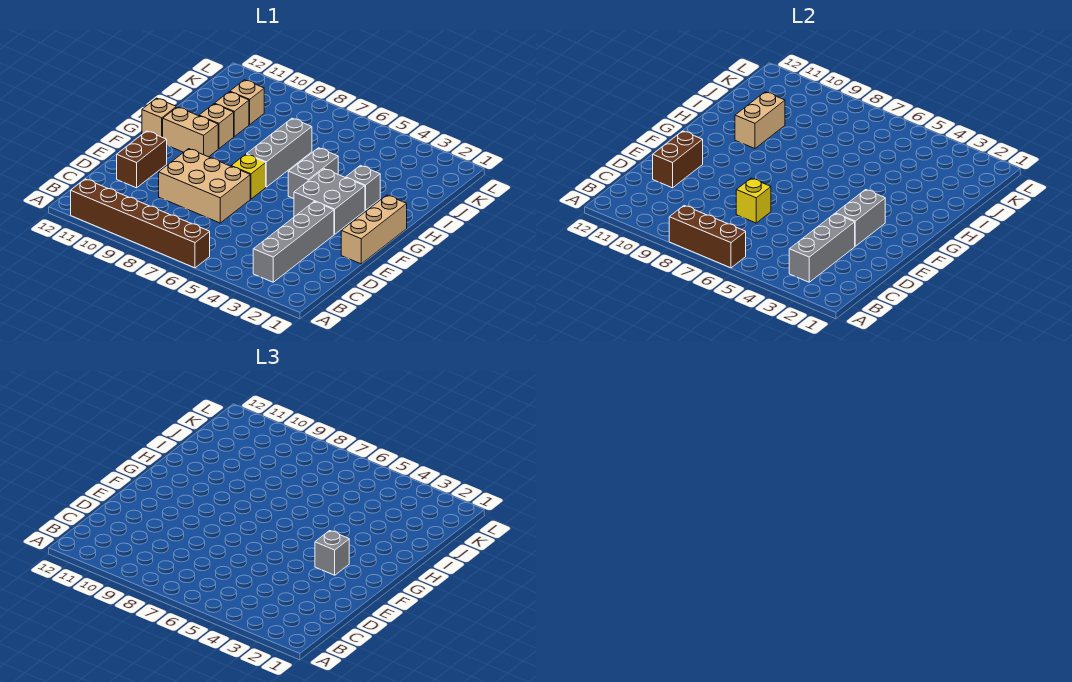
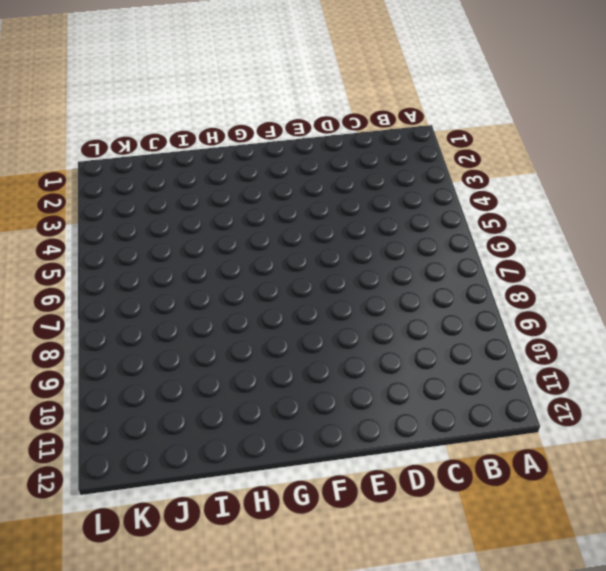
none -> brown brick A6:A11 level 1
none -> grey brick B3:E3 level 1
none -> tan brick D7:E9 level 1

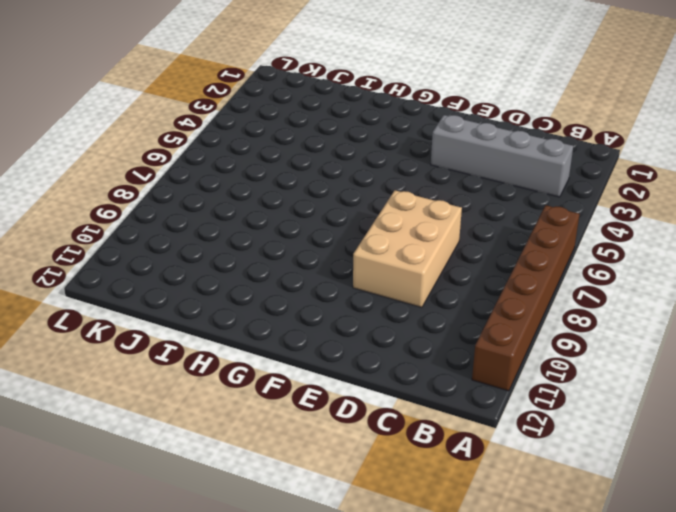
none -> brown brick D11:E11 level 1
none -> tan brick E1:G1 level 1
none -> grey brick F3:G4 level 1

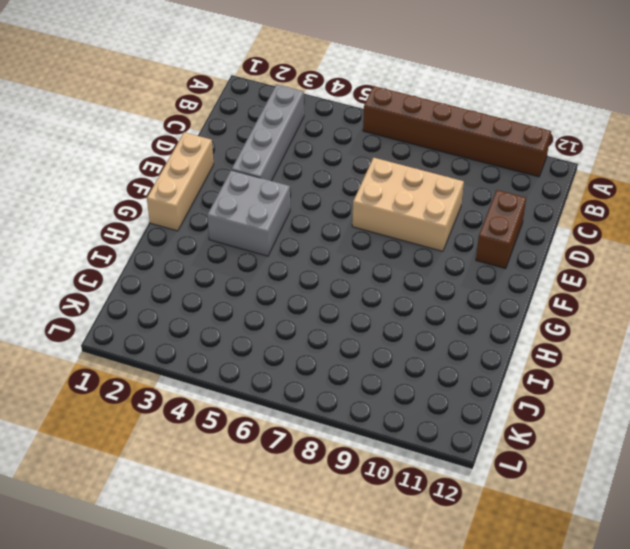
none -> yellow brick F7 level 1
none -> grey brick G5:H5 level 1
none -> grey brick G7:I7 level 1

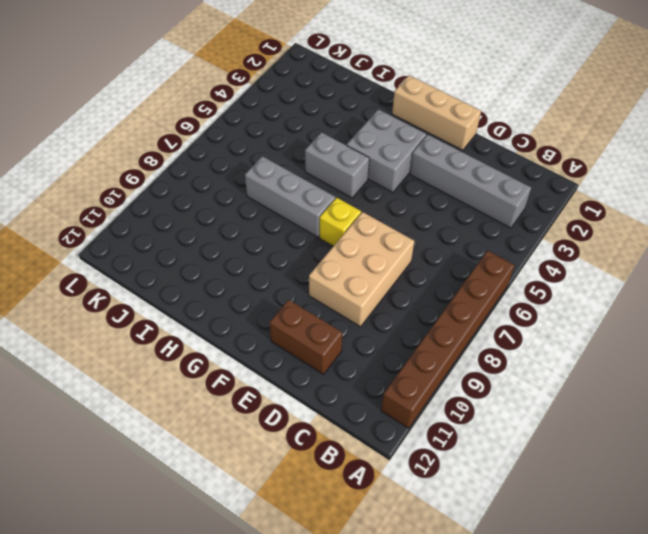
none -> tan brick G10:G11 level 1
none -> tan brick G12 level 1
none -> grey brick H3 level 1

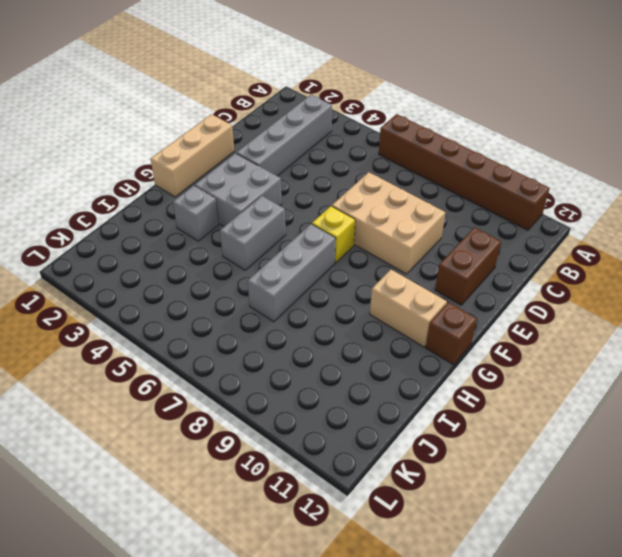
brown brick G12 level 1 -> tan brick G12 level 1
none -> tan brick H10 level 1
none -> tan brick I10 level 1
none -> tan brick J10 level 1

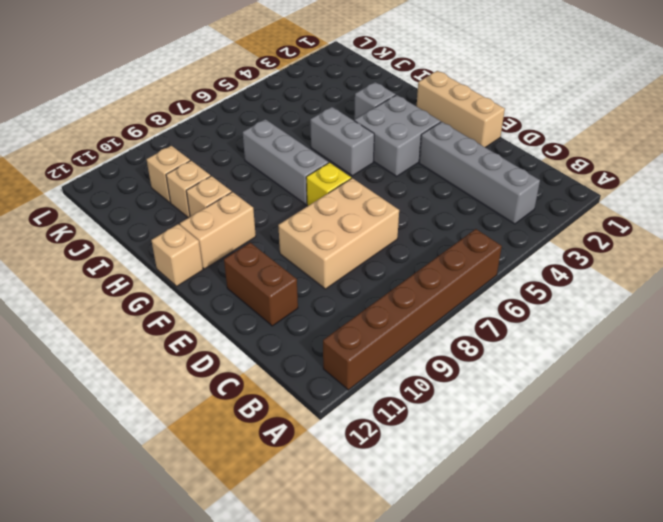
none -> brown brick A6:A8 level 2
none -> grey brick B3:D3 level 2
none -> yellow brick D7 level 2

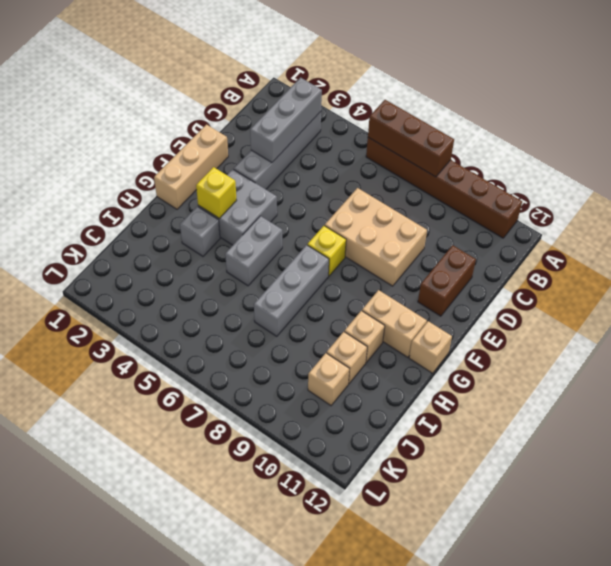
yellow brick G3 level 2 -> yellow brick D7 level 2
none -> brown brick D11:E11 level 2
none -> grey brick E3:F3 level 2
none -> tan brick H10:I10 level 2

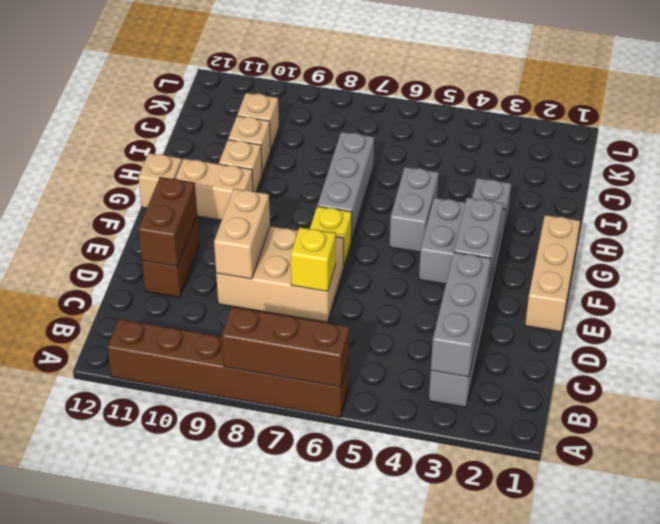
tan brick D9:E9 level 2 -> tan brick H10:I10 level 2
none -> grey brick F3 level 3

